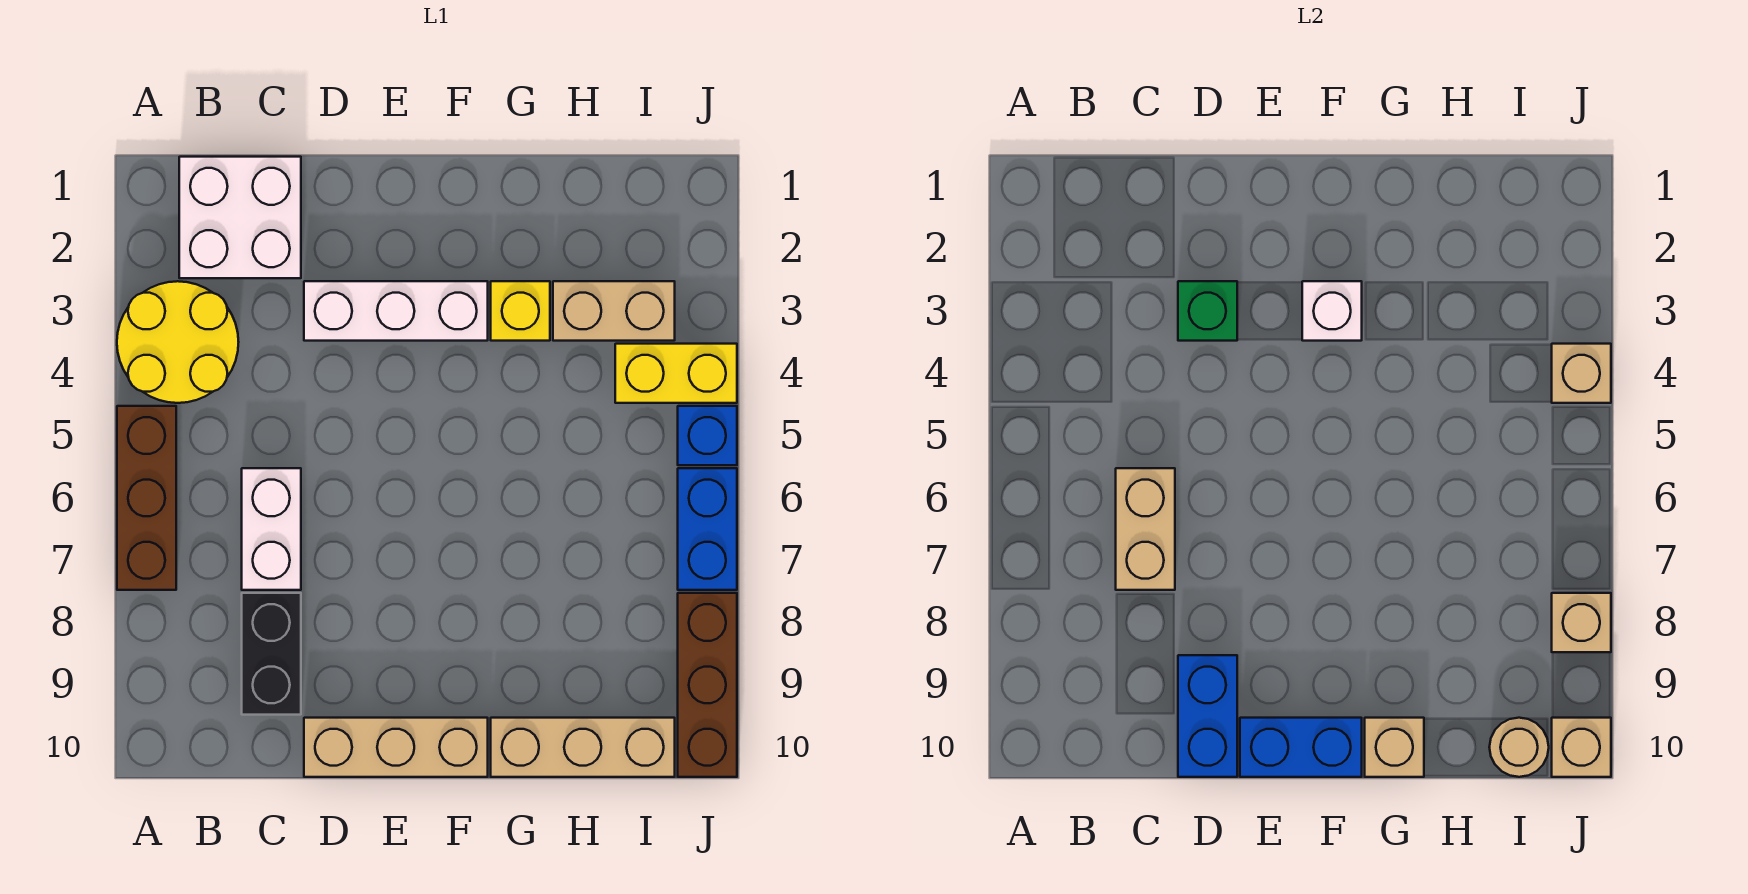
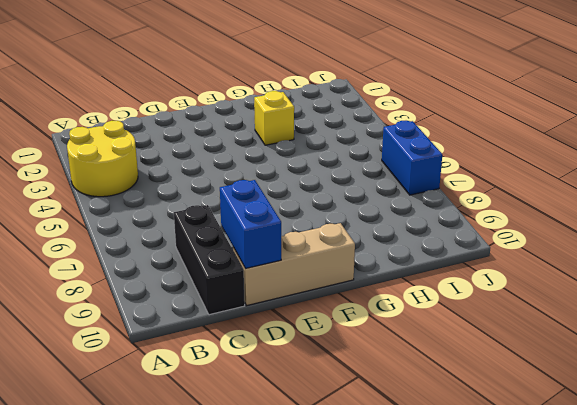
black brick C8:C10 level 1 -> black brick C8:C9 level 1
none -> brown brick A5:A7 level 1
none -> white brick B1:C2 level 1
none -> white brick C6:C7 level 1

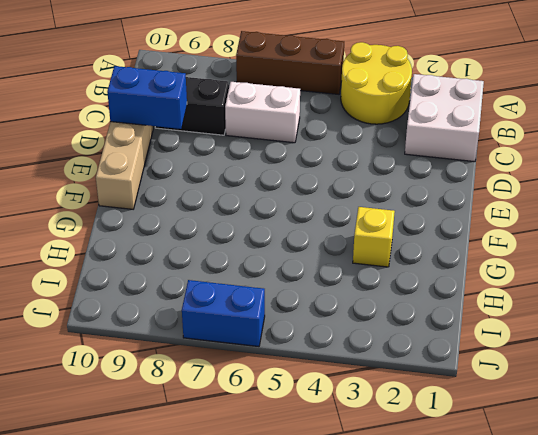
none -> white brick D3:F3 level 1
none -> tan brick G10:I10 level 1
none -> tan brick H3:I3 level 1

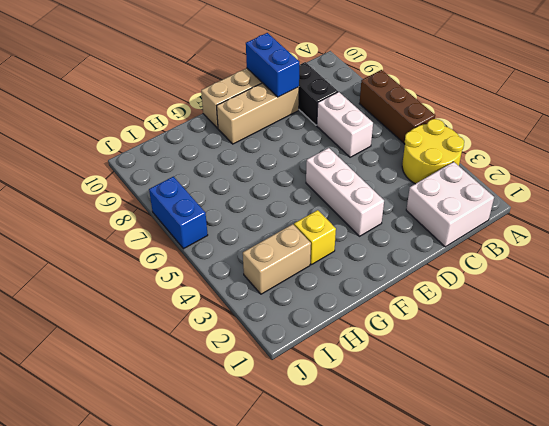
tan brick D9:F9 level 1 -> tan brick G10:I10 level 1
white brick E3:E5 level 1 -> white brick D3:F3 level 1
none -> yellow brick I4:J4 level 1
none -> blue brick J5 level 1
none -> brown brick J8:J10 level 1

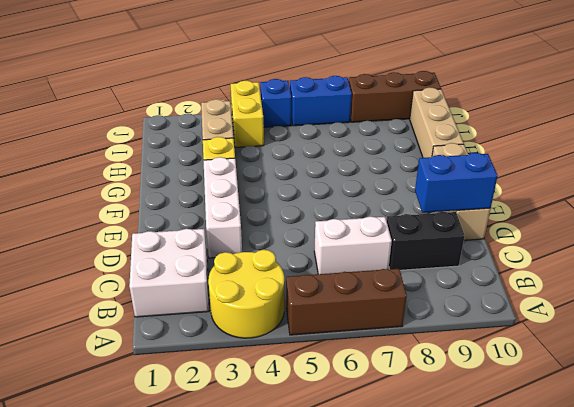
none -> tan brick C6:C7 level 2
none -> green brick D3 level 2
none -> blue brick E10:F10 level 2

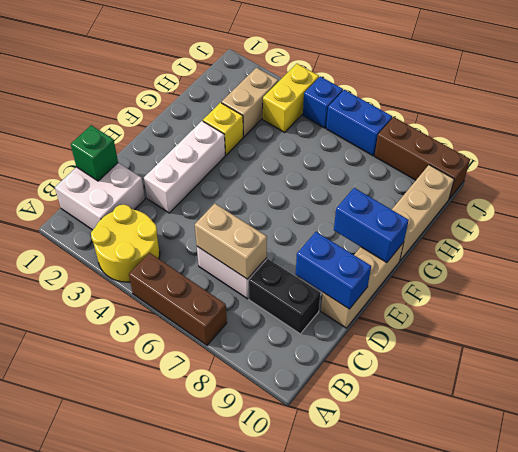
green brick C1 level 2 -> green brick D3 level 2
blue brick F9:F10 level 2 -> blue brick E10:F10 level 2
none -> white brick F3 level 2
none -> tan brick G10 level 2
none -> tan round brick I10 level 2

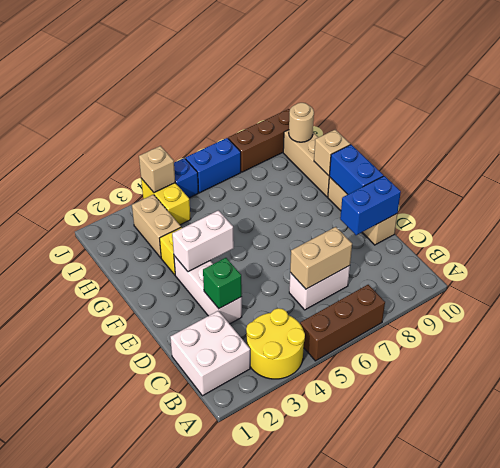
white brick F3:F4 level 2 -> white brick F3 level 2
none -> black brick C8:C9 level 1
none -> tan brick J8 level 2
none -> tan brick J10 level 2

